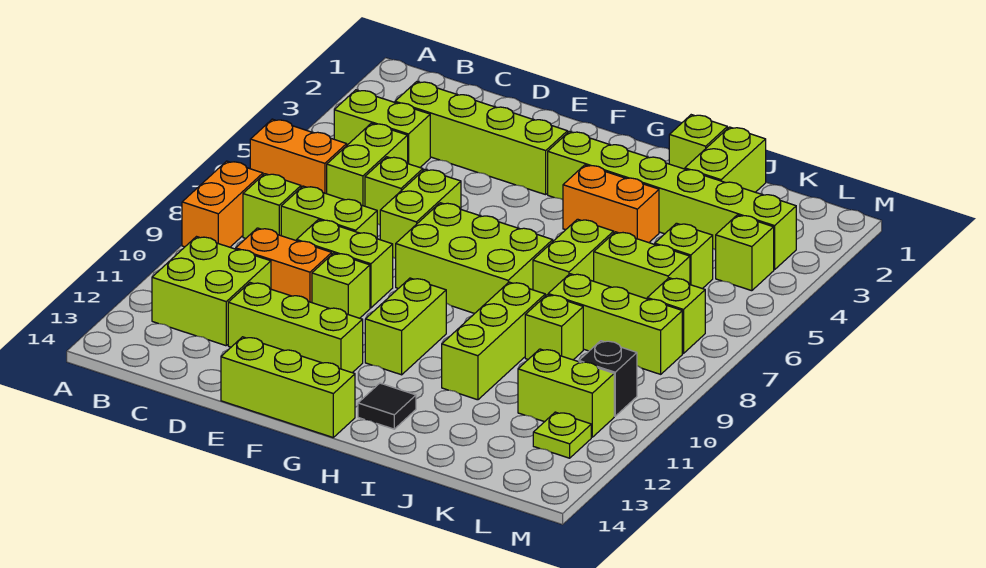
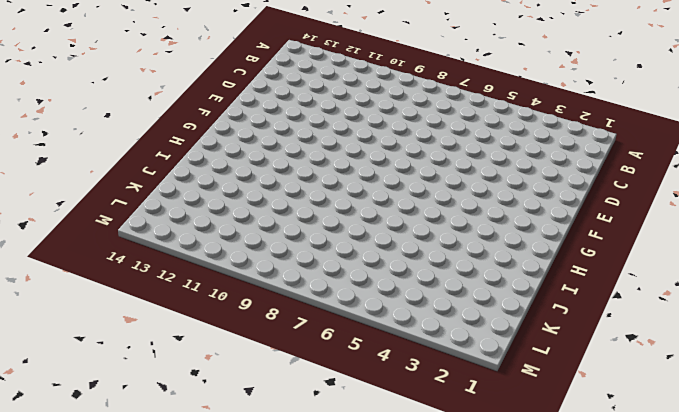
none -> orange brick A6:B6 level 1
none -> orange brick A8:A9 level 1
none -> lime brick B4:C4 level 1
none -> lime brick B8 level 1

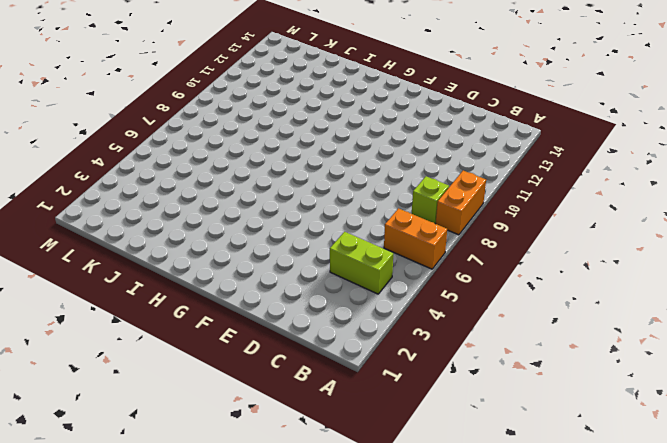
none -> lime brick B11:C12 level 1
none -> lime brick C3:F3 level 1
none -> lime brick C5:C6 level 1
none -> lime brick C8:D8 level 1

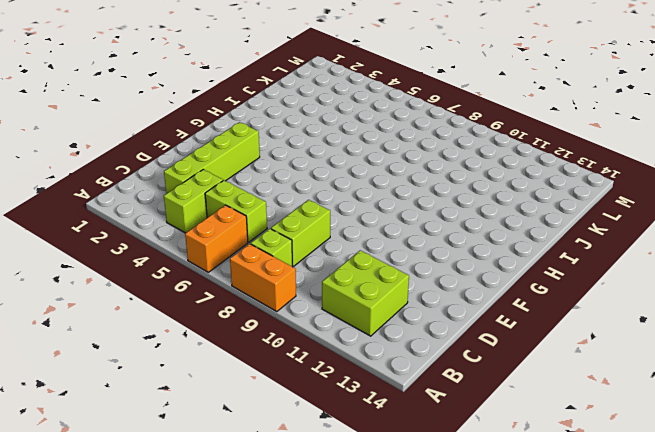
none -> orange brick C10:D10 level 1
none -> lime brick D6 level 1
none -> lime brick D9:E9 level 1
none -> lime brick D12:F12 level 1

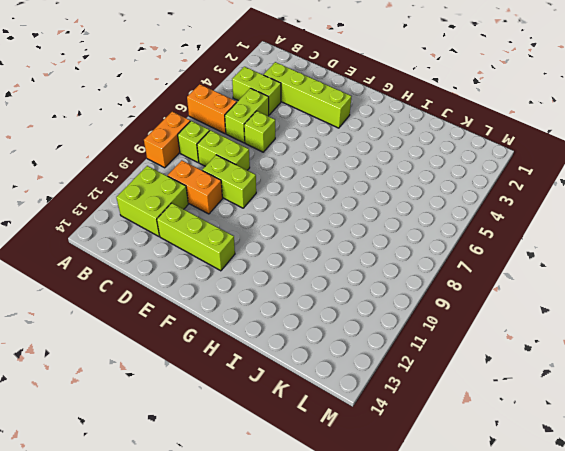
none -> lime brick E6:E7 level 1
none -> lime brick E10 level 1
none -> lime brick E14:G14 level 1
none -> lime brick F7:H8 level 1

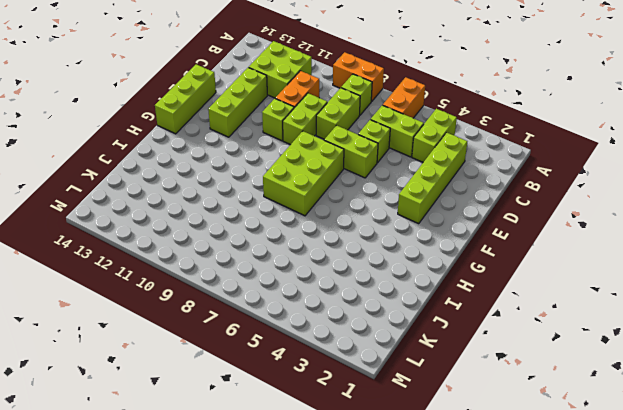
none -> lime brick G3:L3 level 1
none -> lime brick G10:G11 level 1
none -> orange brick H4:I4 level 1
none -> black tile H13 level 1

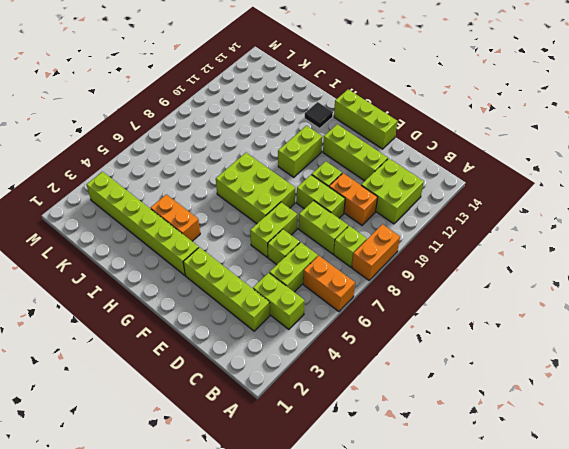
none -> lime brick I1 level 1
none -> lime brick I6:I7 level 1
none -> lime brick I9:I11 level 1
none -> lime brick J1:J2 level 1

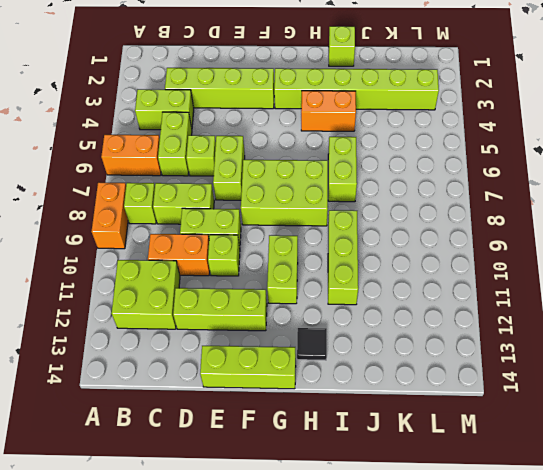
none -> lime brick J1:J2 level 1
none -> lime brick J6:K6 level 1
none -> lime brick J8:L8 level 1
none -> lime brick J9 level 1

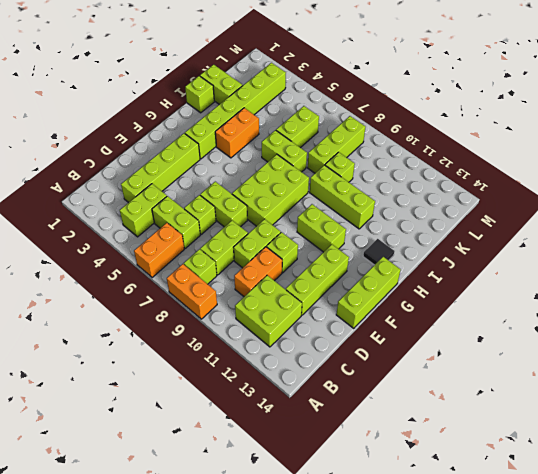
none -> lime brick K5 level 1
none -> lime brick K11:L11 level 1
none -> lime brick L4 level 1
none -> lime brick L7 level 1

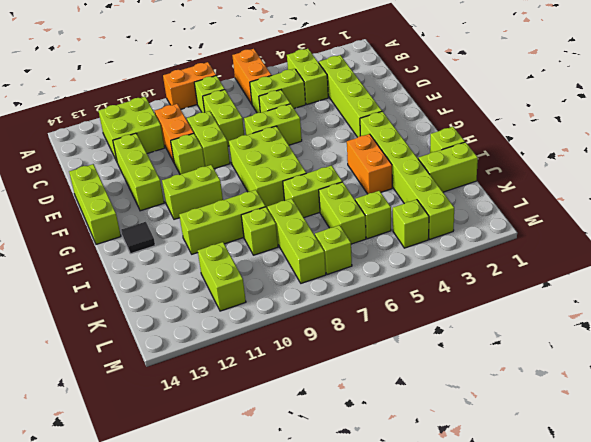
none -> black brick L10 level 1
none -> lime plate L12 level 1

